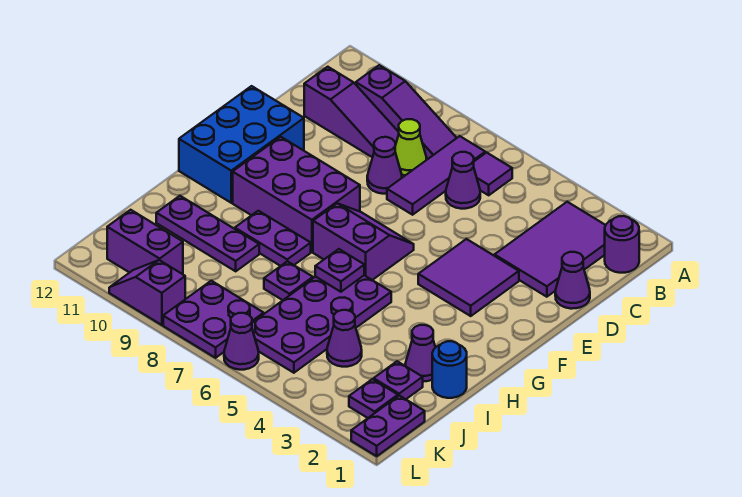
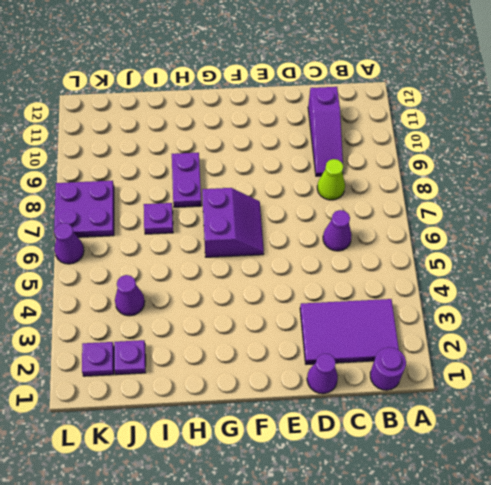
none -> purple tile B6 level 1
none -> purple tile B7:D7 level 1
none -> purple slope B8:B10 level 1 top 10

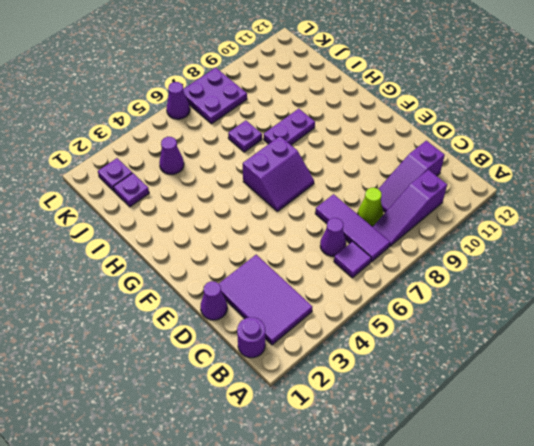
none -> purple cone D8 level 1
none -> purple tile E3:F4 level 1
none -> blue brick E11:G12 level 1

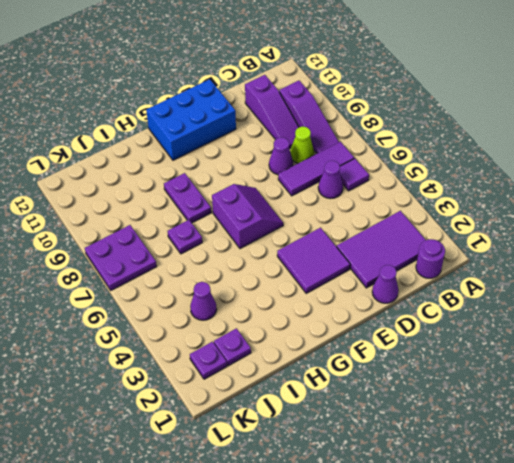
none -> purple brick F8:G10 level 1
none -> purple plate H5:K6 level 1
none -> blue round brick I1 level 1

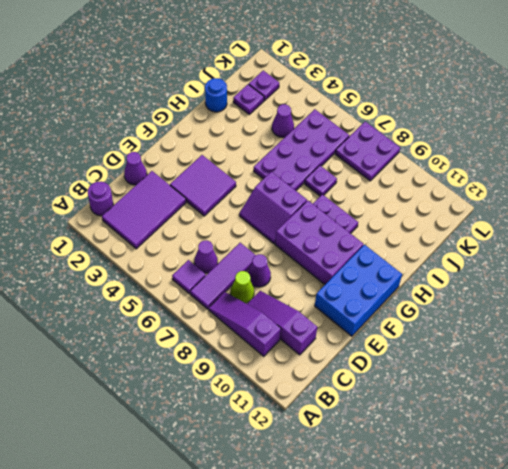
none -> purple cone I2 level 1
none -> purple plate I9:I11 level 1
none -> purple plate K1:L1 level 1

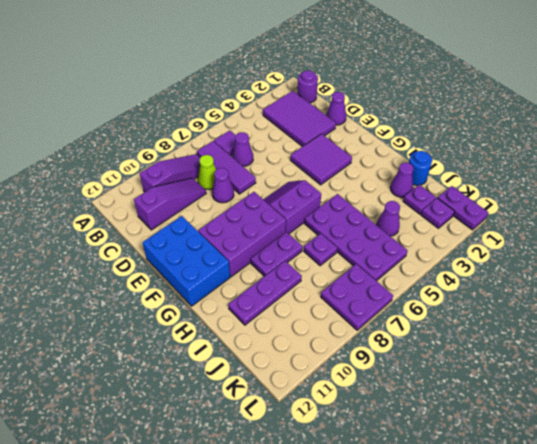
none -> purple brick K10:K11 level 1
none -> purple cone L6 level 1
none -> purple slope L9:L10 level 1 top 9

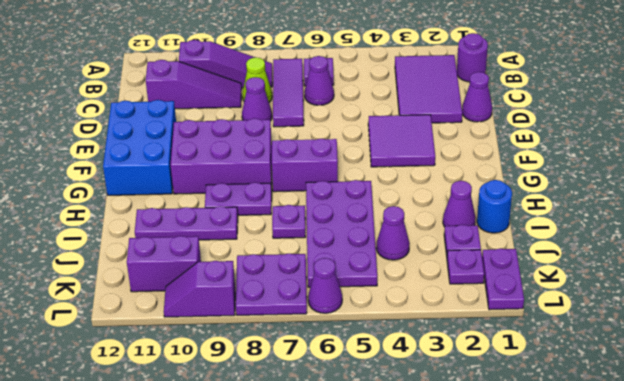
none -> purple plate H6 level 2

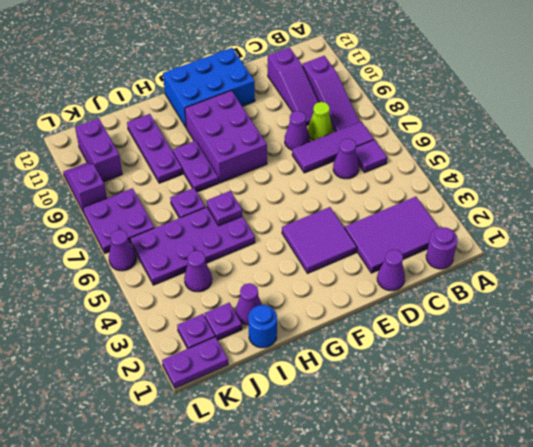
none -> purple slope F6:G7 level 1 top G

